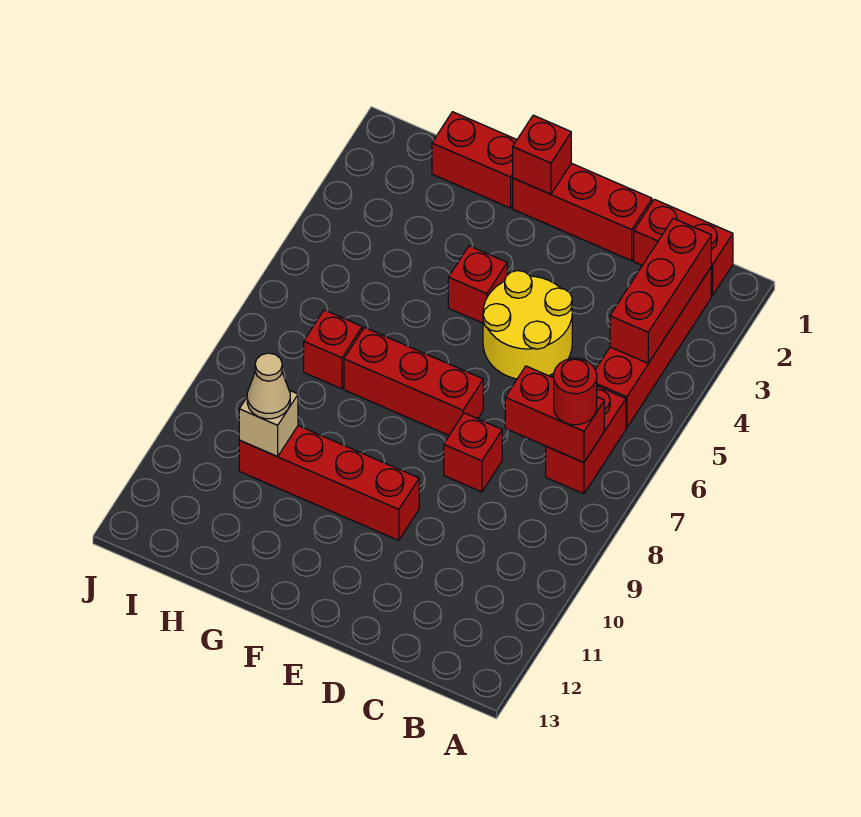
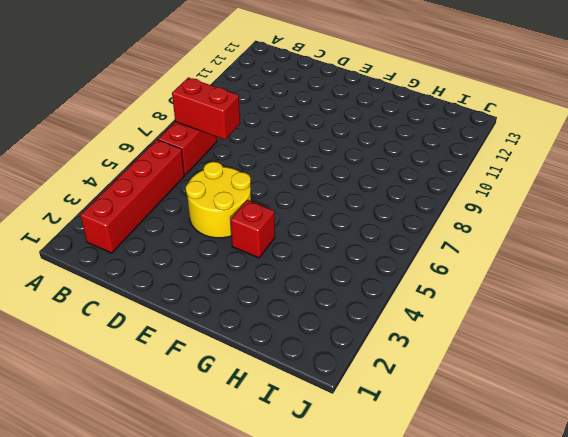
none -> red brick B1:C1 level 1
none -> red brick D1:F1 level 1
none -> red brick D8 level 1

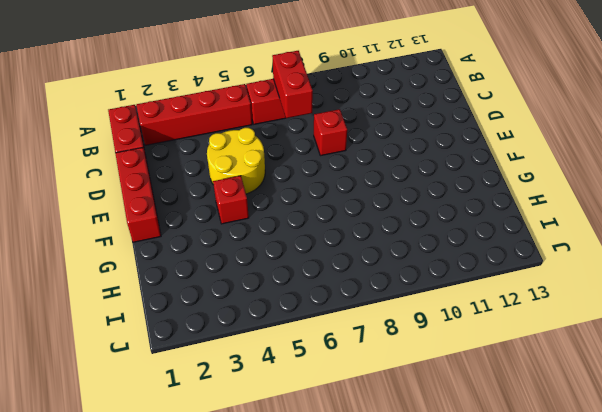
none -> red brick E7:G7 level 1
none -> red brick E10:H10 level 1
none -> red brick G1:H1 level 1

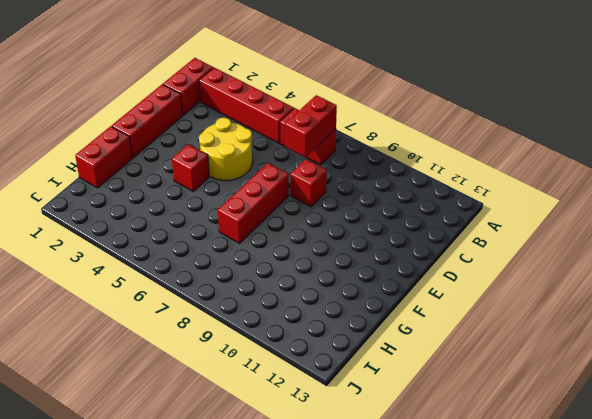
none -> red brick E10:H10 level 1
none -> red brick H7 level 1
none -> red brick B2:B4 level 2

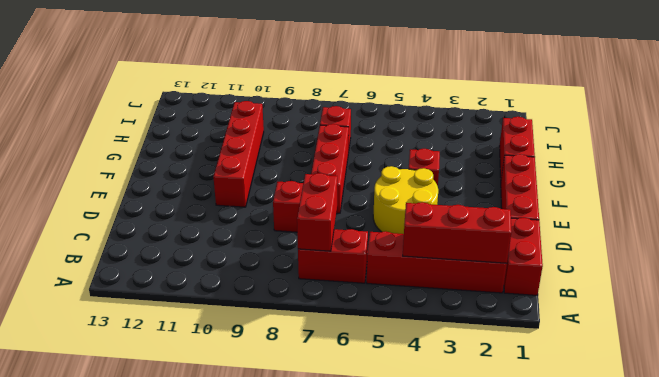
none -> red brick F1 level 2
none -> tan brick H10 level 2
none -> red round brick B7 level 3

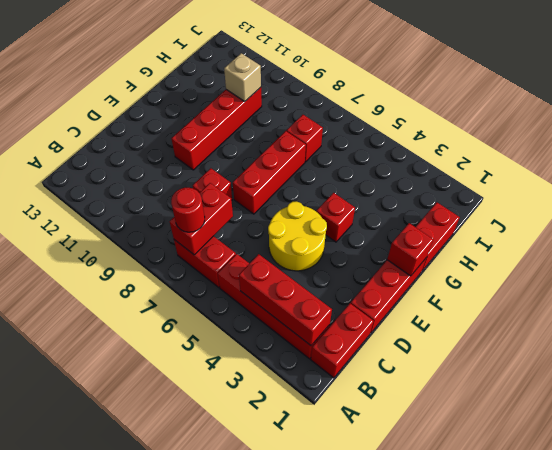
none -> tan cone H10 level 3

